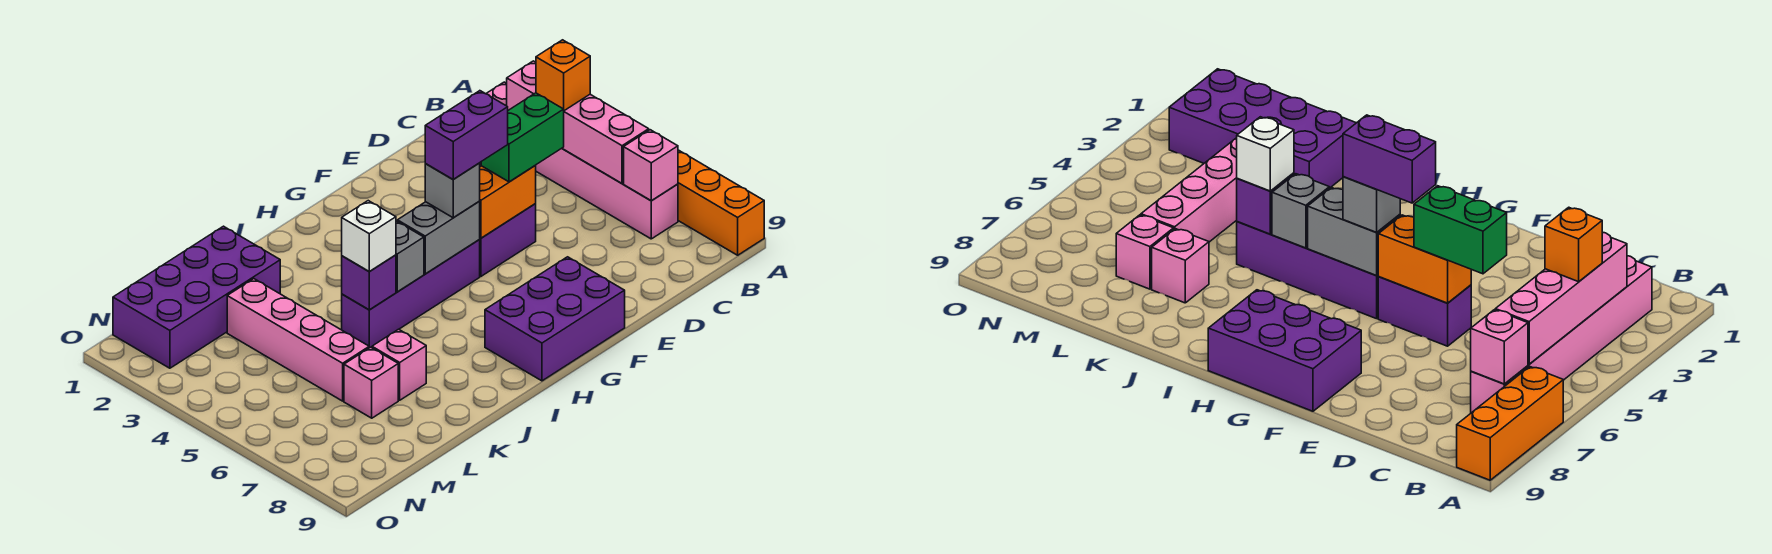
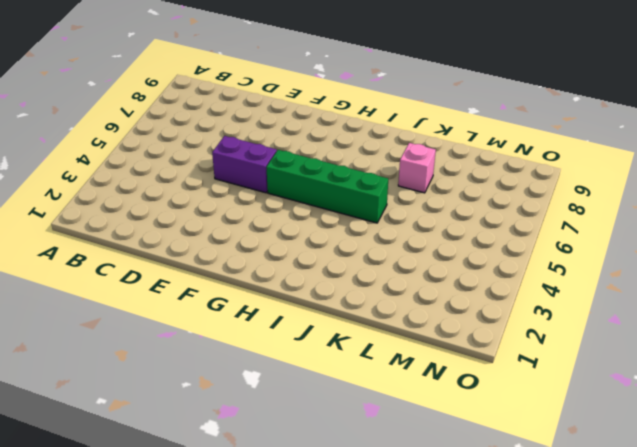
green brick G5:J5 level 1 -> purple brick G5:J5 level 1
none -> orange brick A7:A9 level 1
none -> pink brick B2:B7 level 1
none -> purple brick F8:H9 level 1

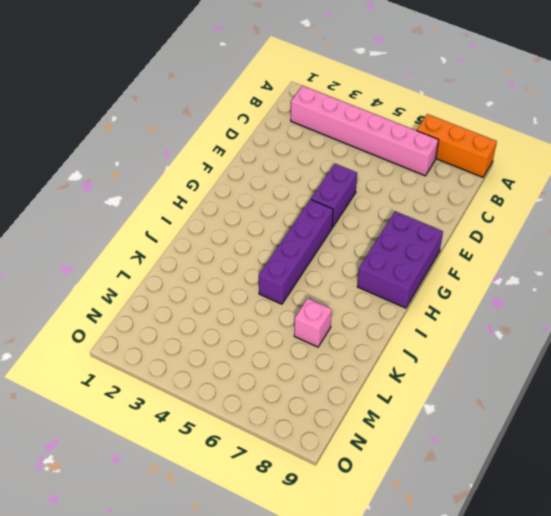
none -> purple brick K1:N2 level 1
none -> pink brick L3:L6 level 1
none -> pink brick L7 level 1

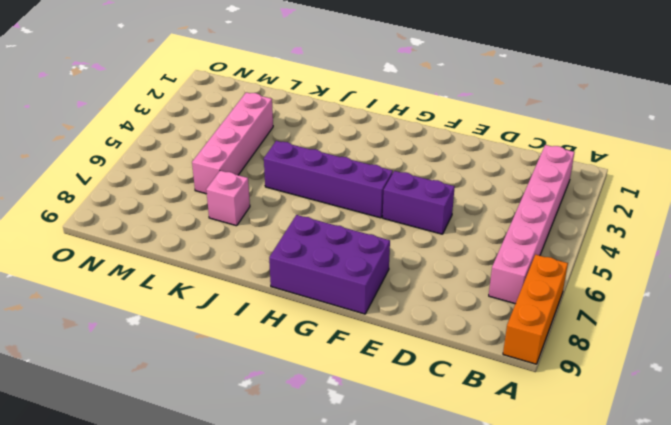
none -> purple brick K1:N2 level 1
none -> pink brick L7 level 1
none -> pink brick B3:B6 level 2

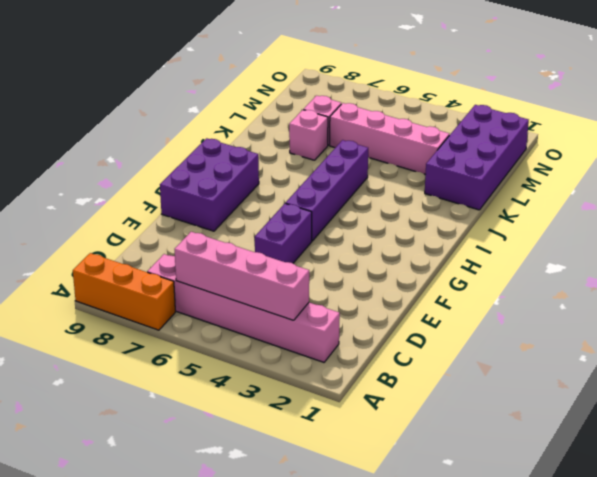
none -> pink brick B7 level 2
none -> orange brick E5:F5 level 2
none -> grey brick G5:H5 level 2

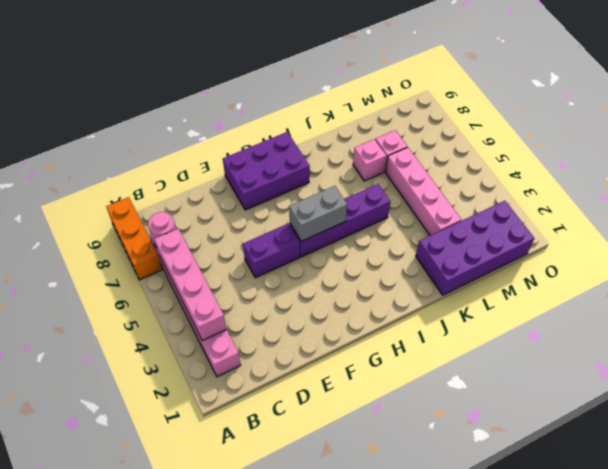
pink round brick B7 level 2 -> pink brick B7 level 2
none -> orange brick E5:F5 level 2
none -> grey brick I5 level 2
none -> purple brick J5 level 2

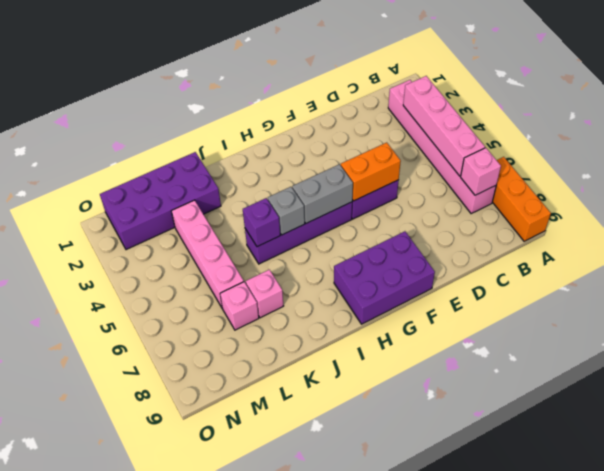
none -> orange brick B4 level 3
none -> green brick D5:E5 level 3
none -> grey brick G5 level 3

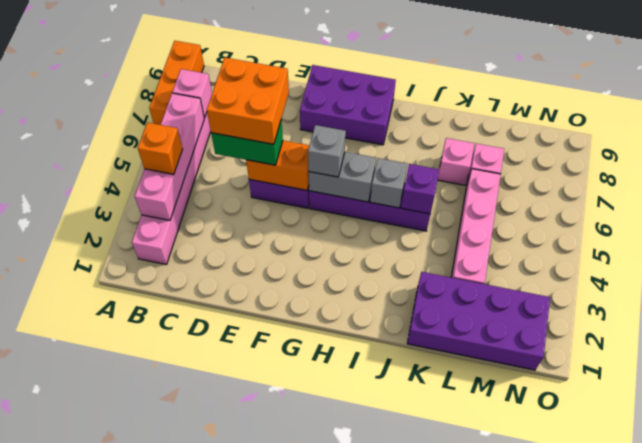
orange brick D5:E6 level 4 -> none
none -> white brick J5 level 3
none -> purple brick F5:G5 level 4

